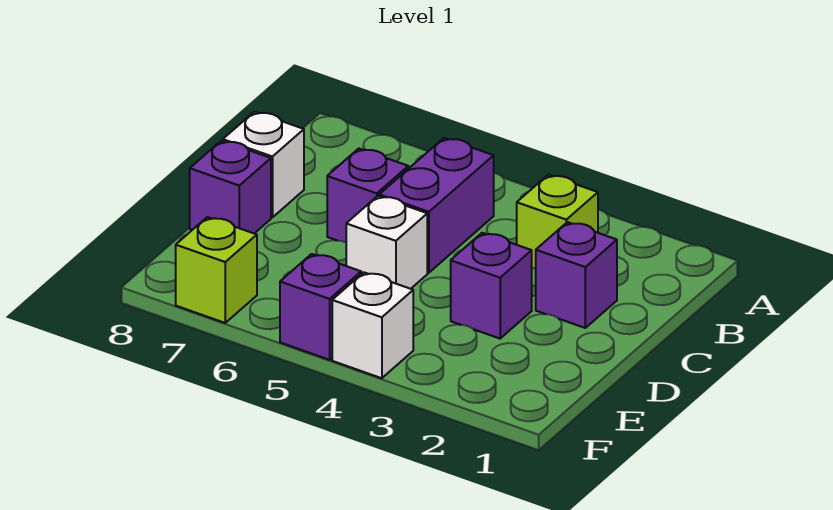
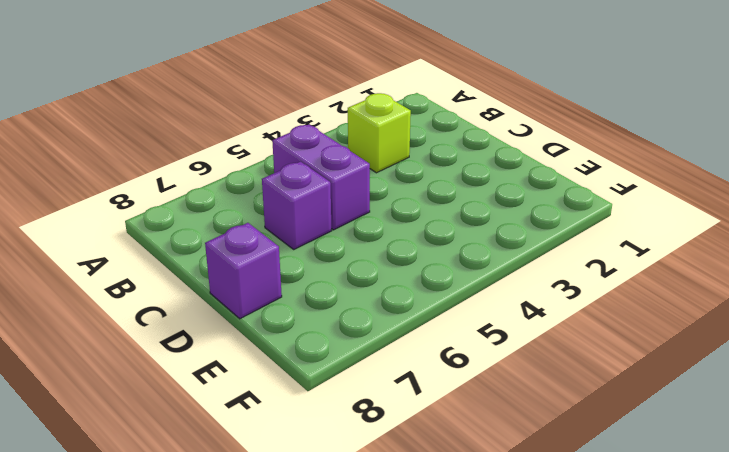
none -> purple brick C2 level 1
none -> white brick C8 level 1

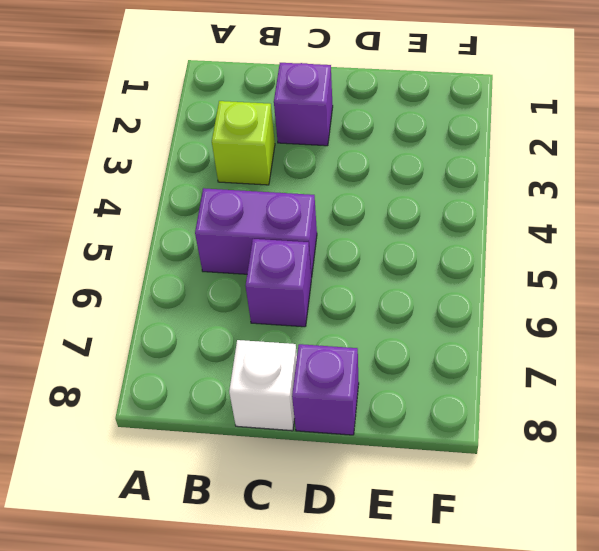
none -> purple brick D3 level 1
none -> white brick D5 level 1

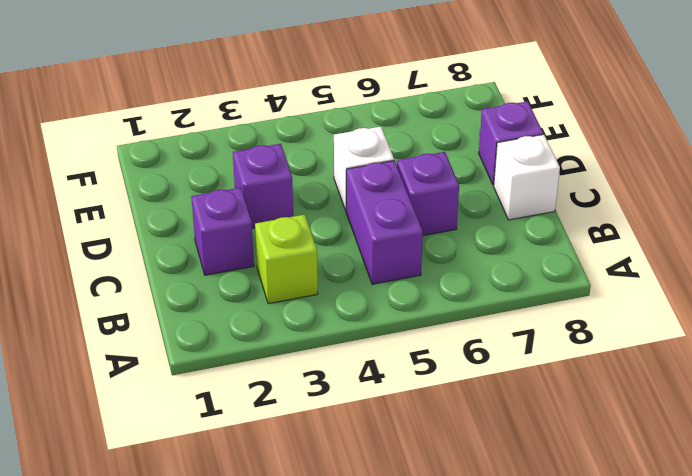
none -> white brick F4 level 1
none -> purple brick F5 level 1

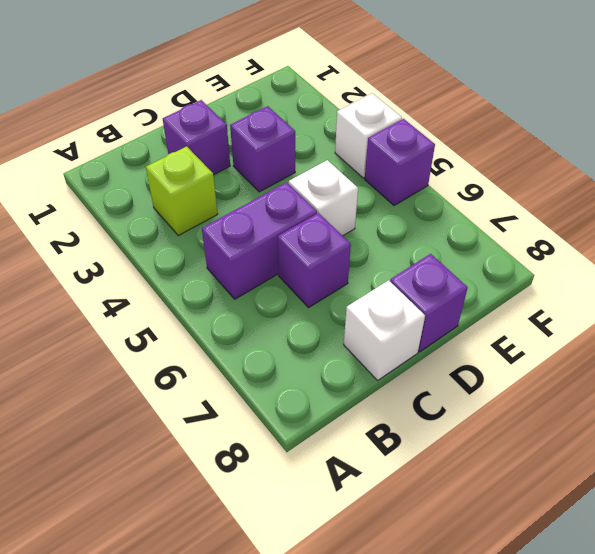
none -> lime brick F7 level 1

